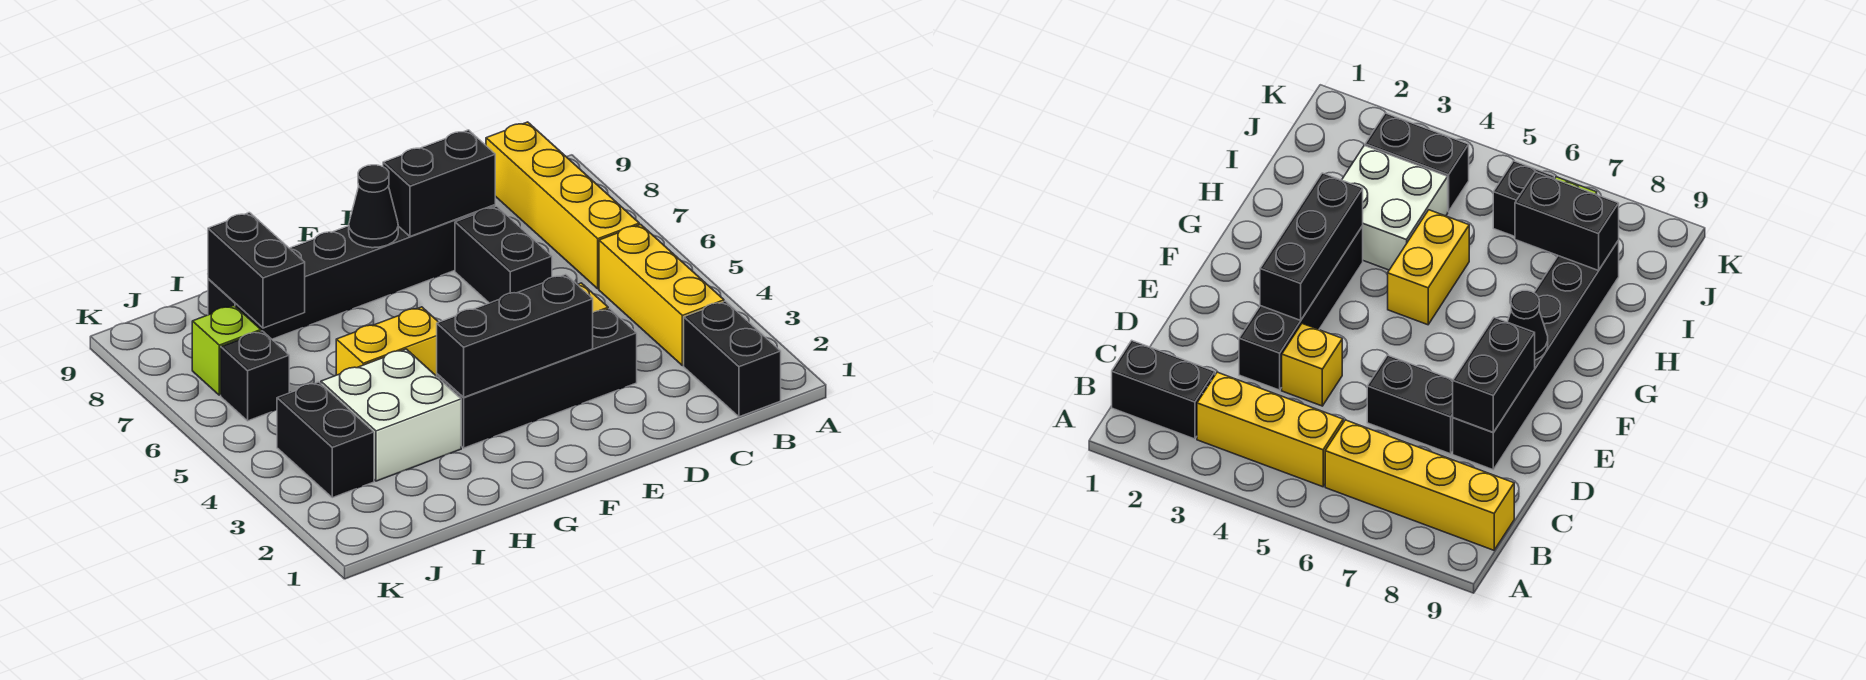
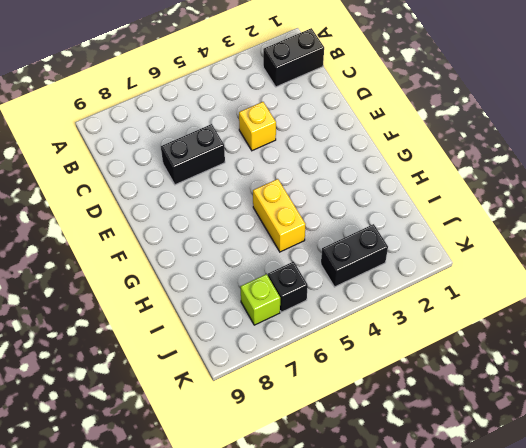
none -> yellow brick B3:B5 level 1
none -> yellow brick B6:B9 level 1
none -> black brick D3:G3 level 1

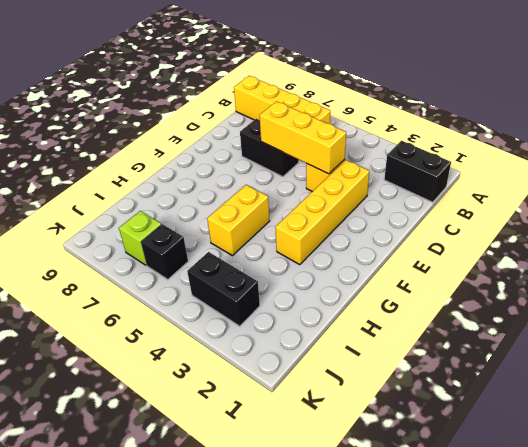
yellow brick D3:G3 level 1 -> black brick D3:G3 level 1
yellow brick D4:D6 level 2 -> yellow brick B3:B5 level 1
none -> black brick D8:I8 level 1
none -> white brick H3:I4 level 1
none -> black brick D8:E8 level 2

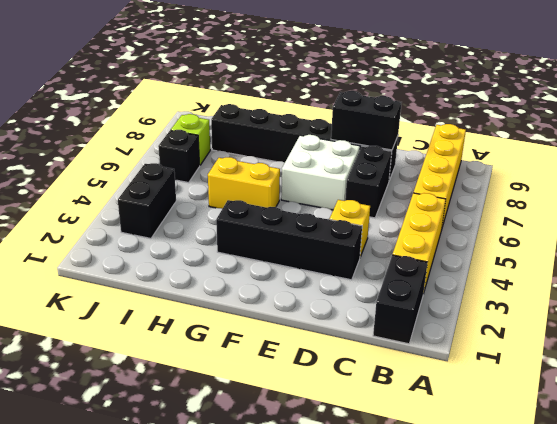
white brick E6:F7 level 1 -> white brick H3:I4 level 1
none -> black brick E3:G3 level 2
none -> black cone F8 level 2
none -> black brick I7:I8 level 2

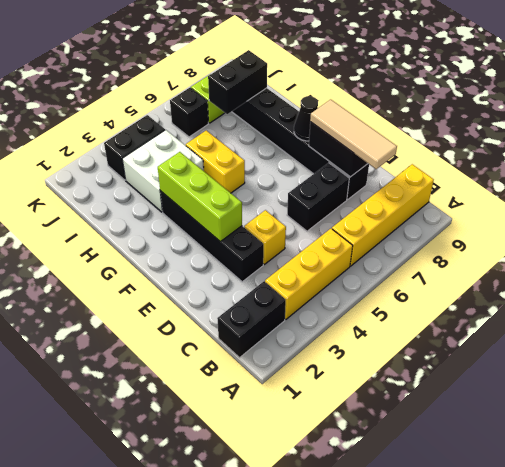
tan tile C8:E8 level 3 -> none
lime brick E3:G3 level 2 -> black brick E3:G3 level 2

